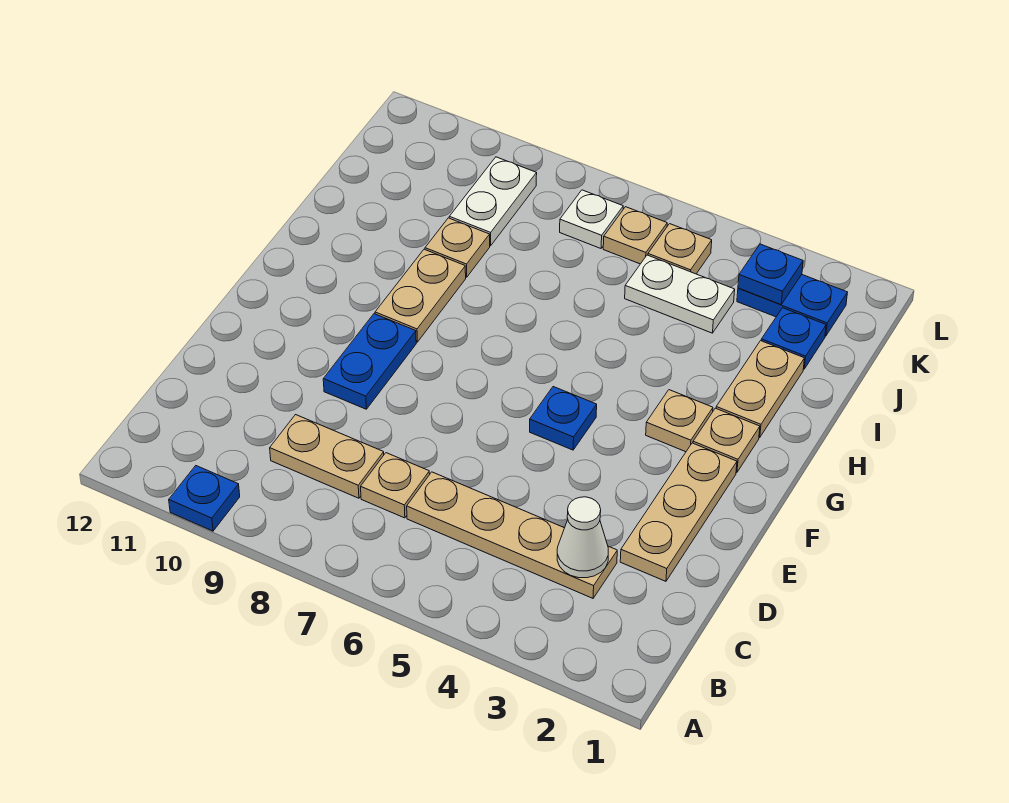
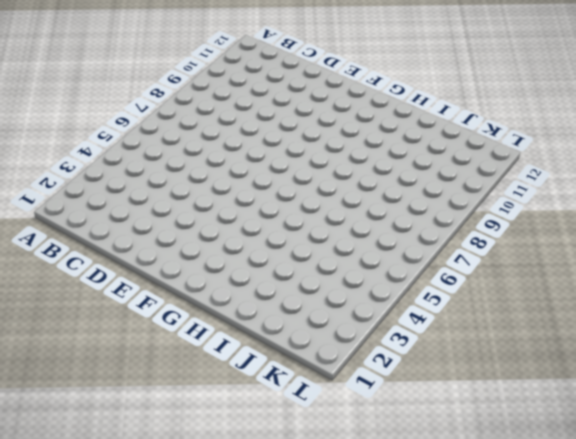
none -> blue plate A10 level 1
none -> tan plate C3:C6 level 1
none -> tan plate C7 level 1

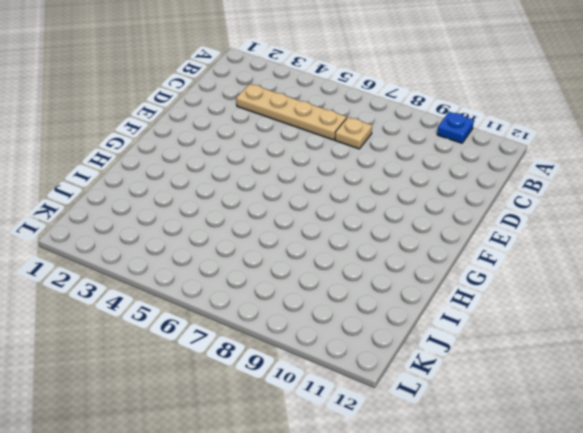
none -> tan plate C8:C9 level 1
none -> tan plate D2:F2 level 1
none -> blue plate E9:F9 level 1

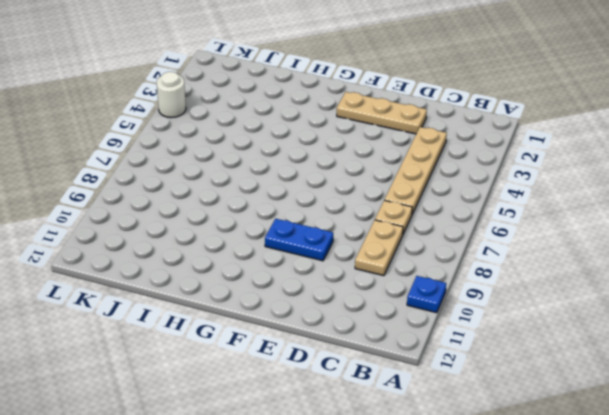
white round brick L4 level 1 -> none
none -> blue plate F5 level 1
none -> tan plate G2 level 1
none -> tan plate G3 level 1

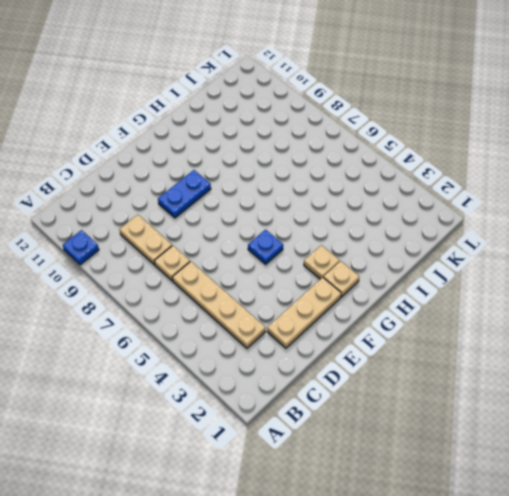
none -> tan plate G9:H9 level 1
none -> tan plate H2:I2 level 1
none -> tan plate I9 level 1

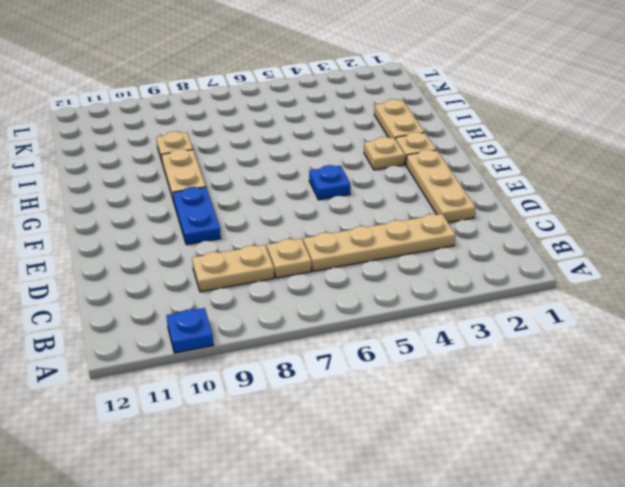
none -> blue plate J2 level 1
none -> white plate J4:J5 level 1
none -> white plate J9:K9 level 1

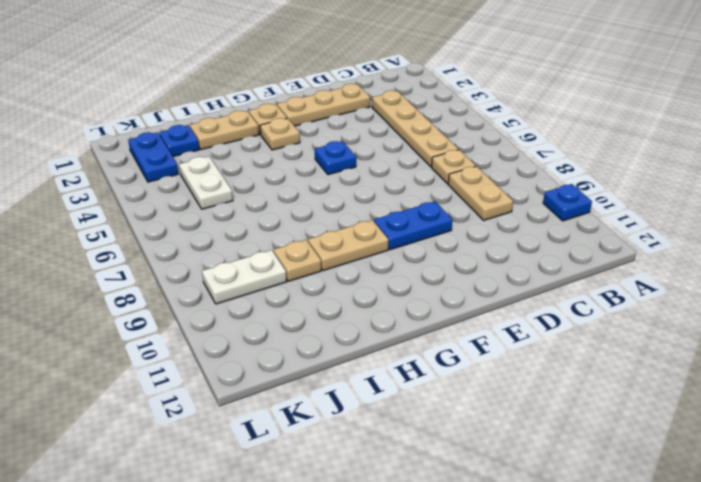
none -> tan plate K5 level 1
none -> tan plate K6 level 1
none -> white plate K7 level 1

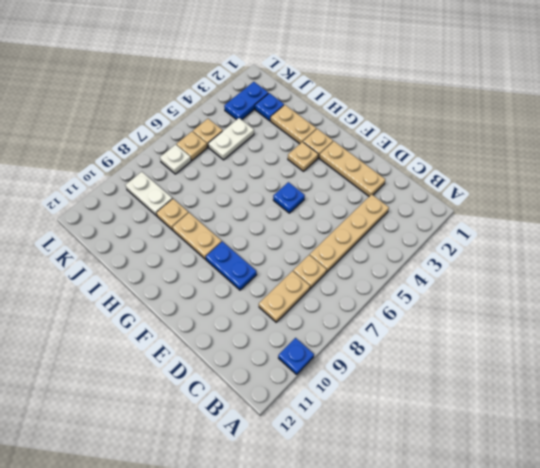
none -> white cone C3 level 2
none -> blue plate K3 level 2

